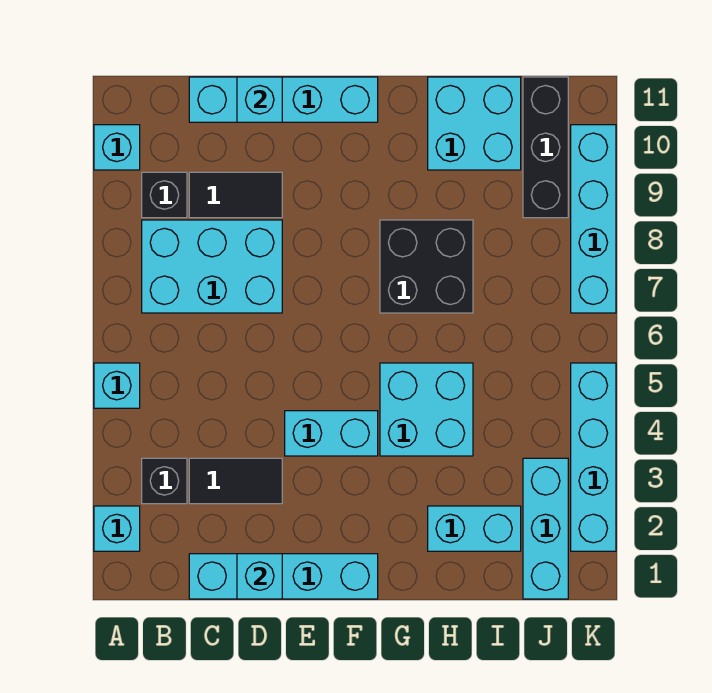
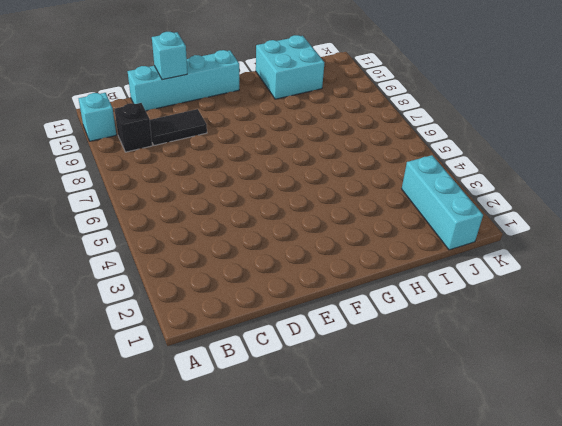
none -> cyan brick A2 level 1
none -> cyan brick A5 level 1
none -> black brick B3 level 1

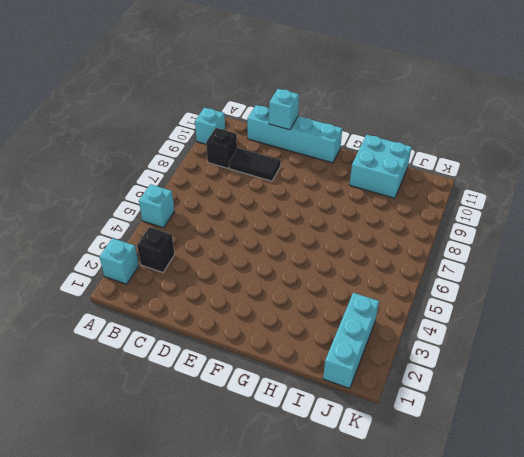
none -> cyan brick B7:D8 level 1
none -> cyan brick C1:F1 level 1
none -> black tile C3:D3 level 1

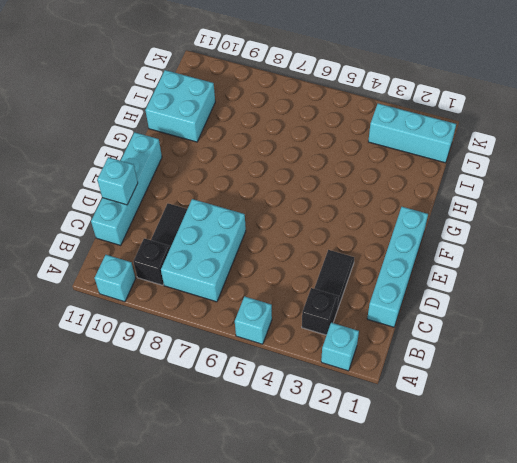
none -> cyan brick E4:F4 level 1
none -> cyan brick G4:H5 level 1
none -> black brick G7:H8 level 1

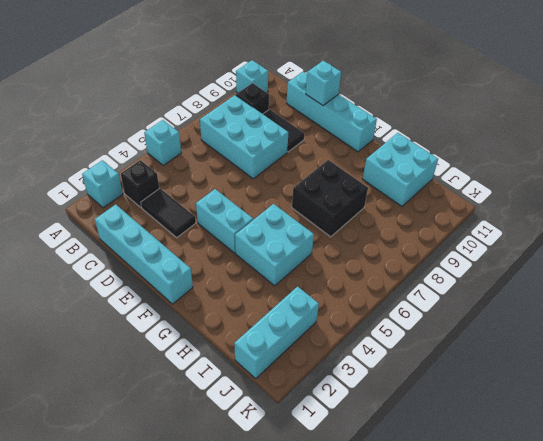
none -> cyan brick H2:I2 level 1
none -> black brick J9:J11 level 1
none -> cyan brick K2:K5 level 1

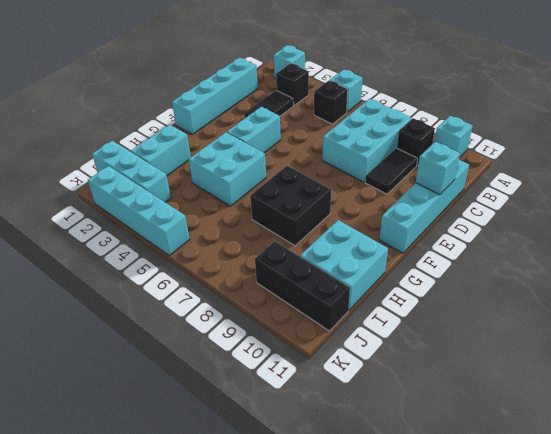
black brick B5 level 1 -> none
none -> cyan brick K7:K10 level 1
none -> cyan brick D1 level 2

